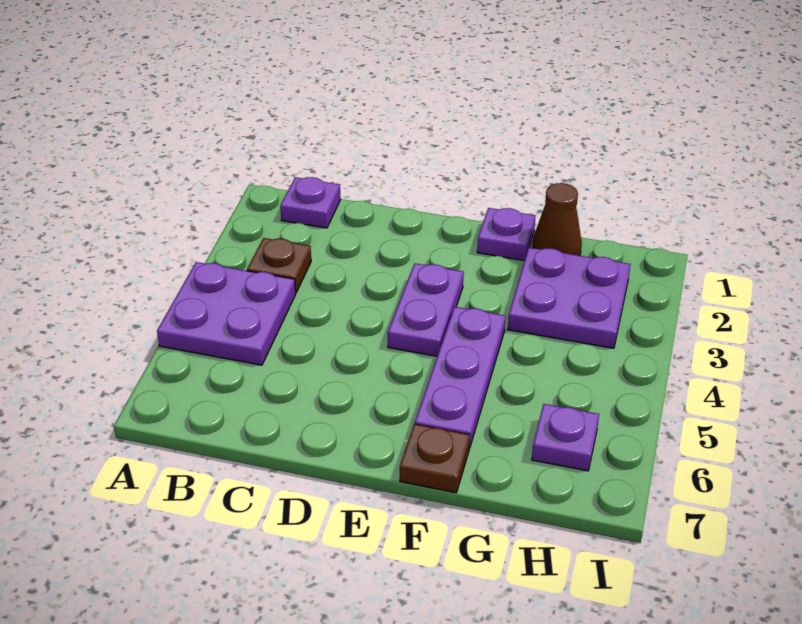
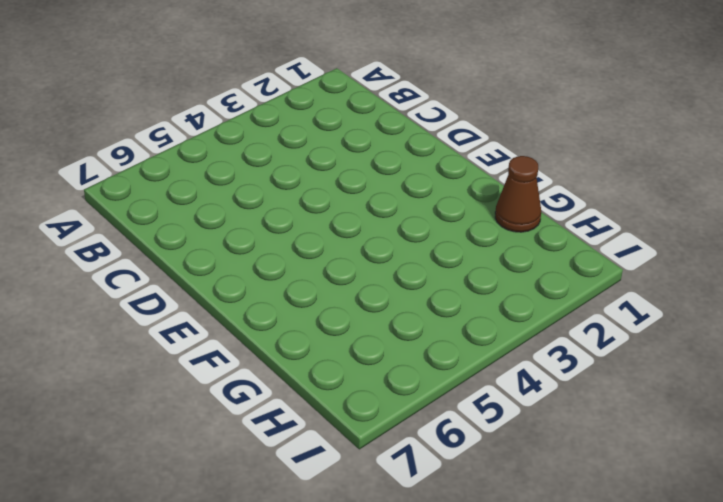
none -> purple plate A4:B5 level 1
none -> purple plate B1 level 1

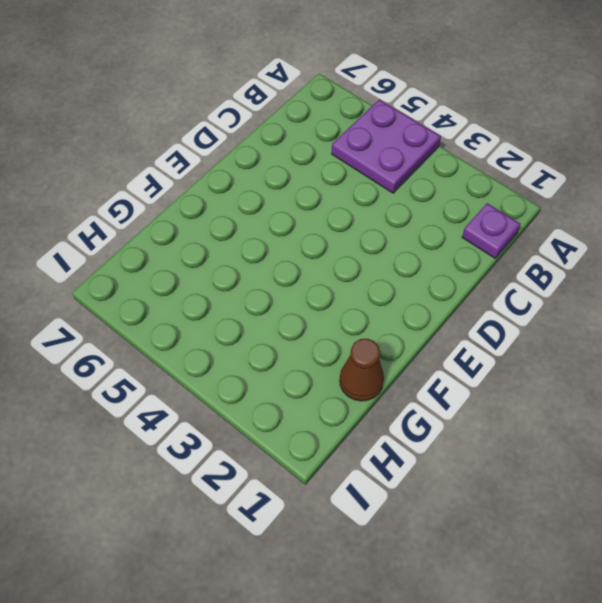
none -> brown plate B3 level 1
none -> purple plate E3:E4 level 1

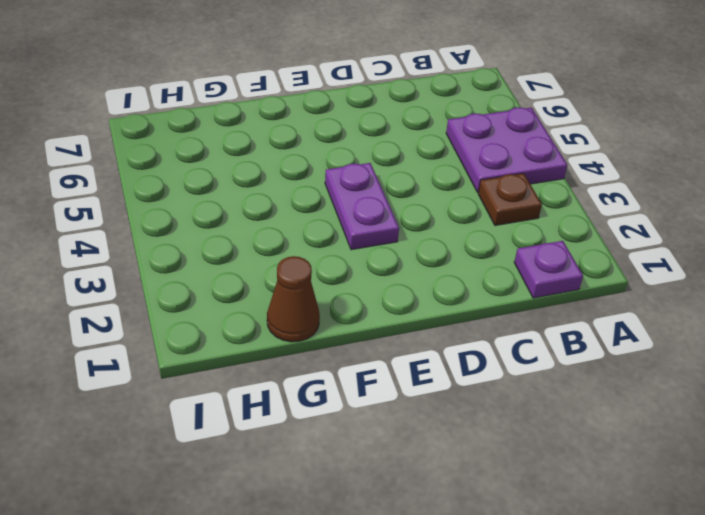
none -> purple plate F1 level 1
none -> purple plate F4:F6 level 1

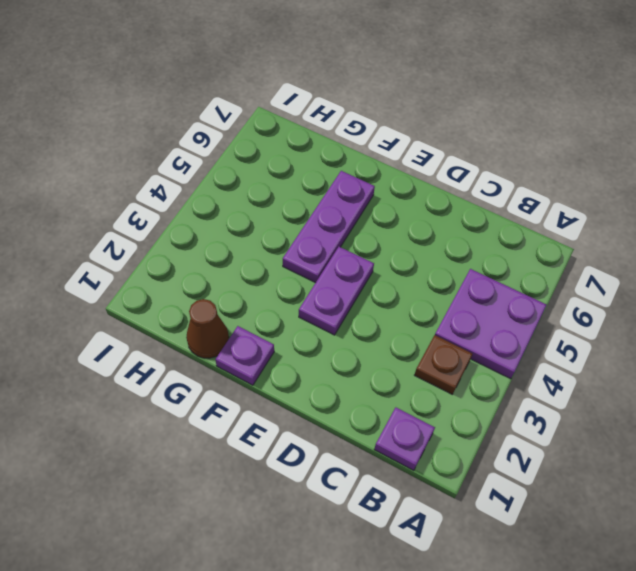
none -> brown plate F7 level 1
none -> purple plate G2:H3 level 1

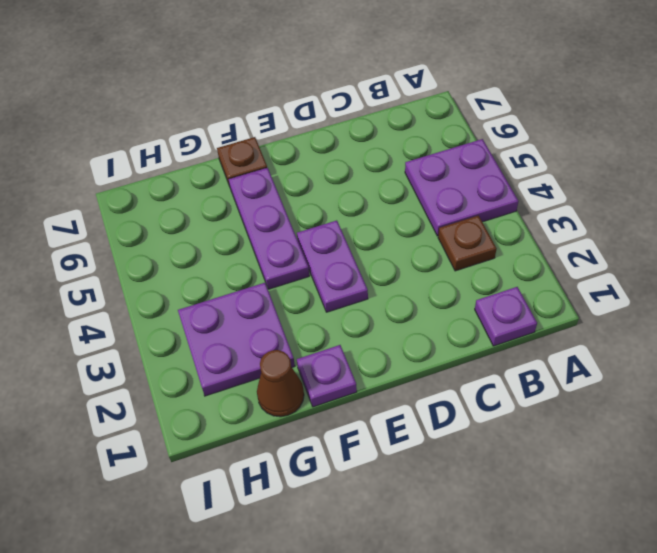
none -> purple plate H6 level 1

